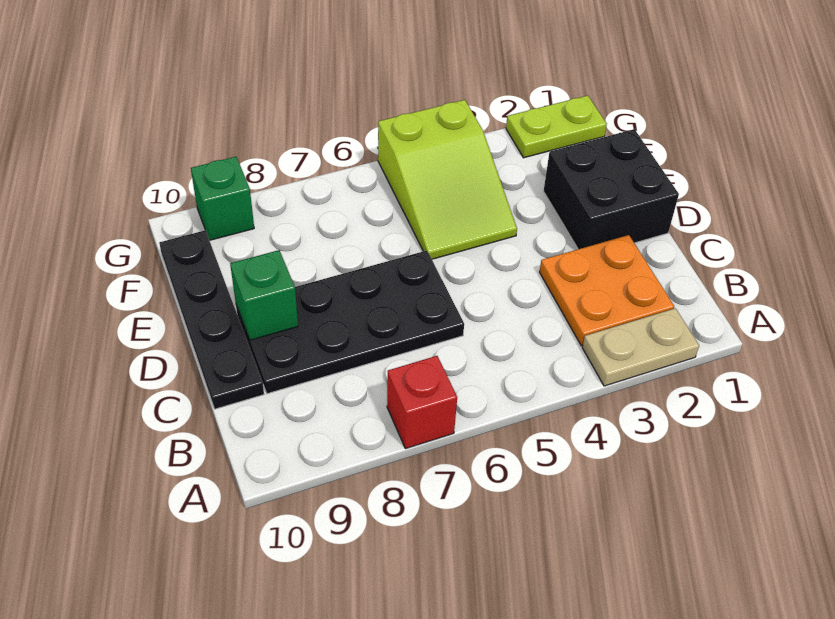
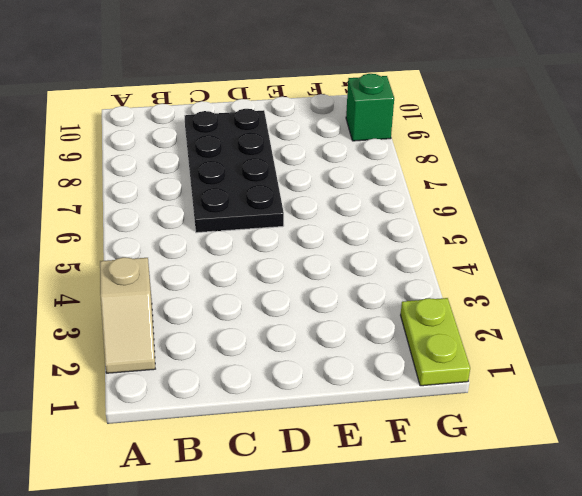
tan slope A2:A3 level 1 top 3 -> tan plate A2:A3 level 1
none -> red brick A7 level 1
none -> orange plate B2:C3 level 1

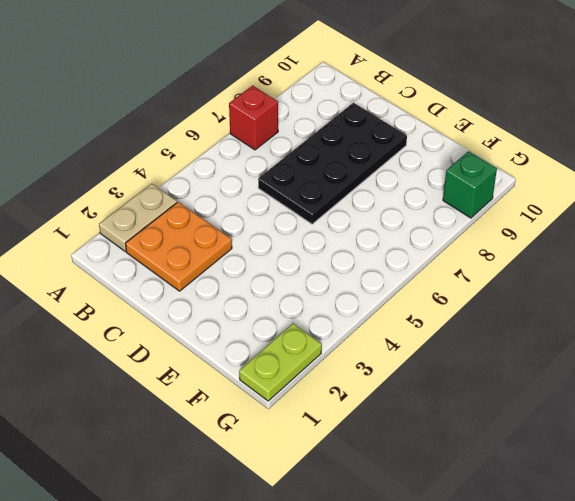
none -> black plate C10:F10 level 1
none -> black brick D1:E2 level 1

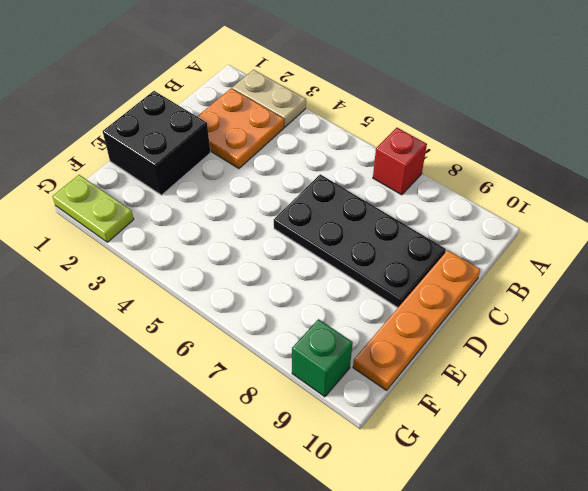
orange plate C10:F10 level 1 -> black plate C10:F10 level 1
none -> lime slope E4:G5 level 1 top G
none -> green brick D9 level 2

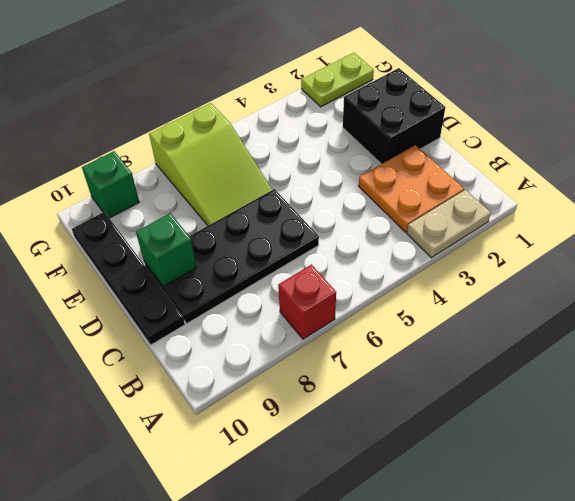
lime slope E6:G7 level 1 top G -> lime slope E4:G5 level 1 top G

